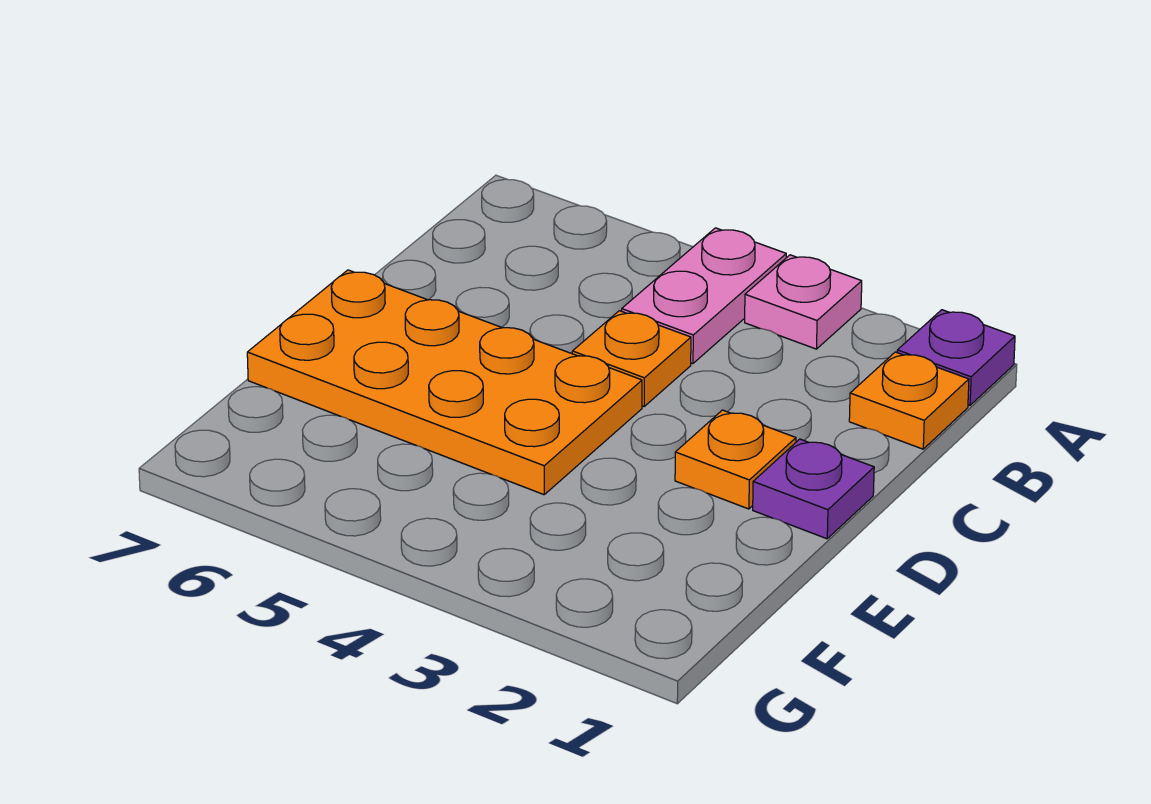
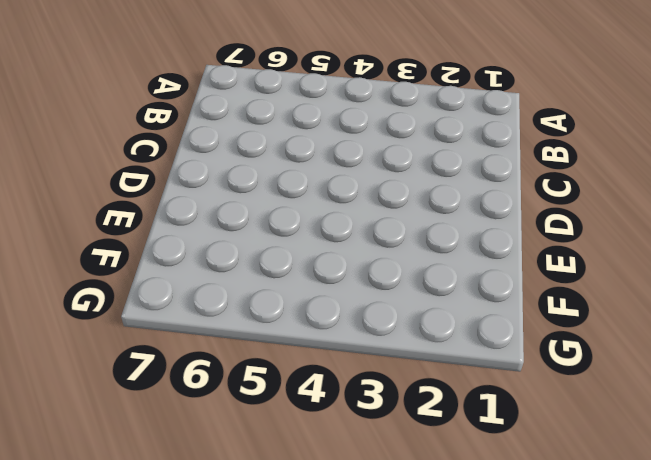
none -> purple plate A1 level 1
none -> pink plate A3 level 1

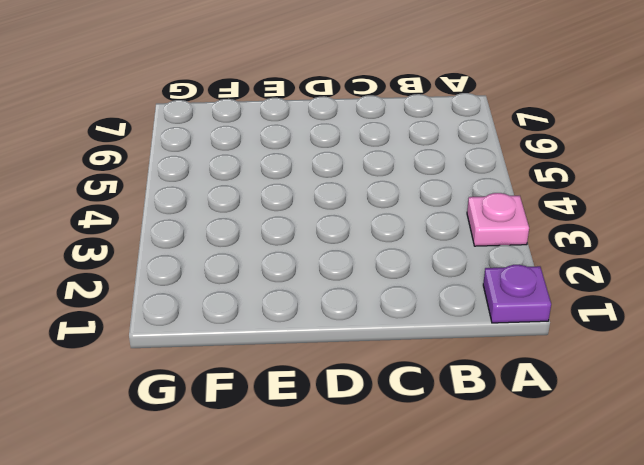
none -> pink plate A4:B4 level 1
none -> orange plate B1 level 1

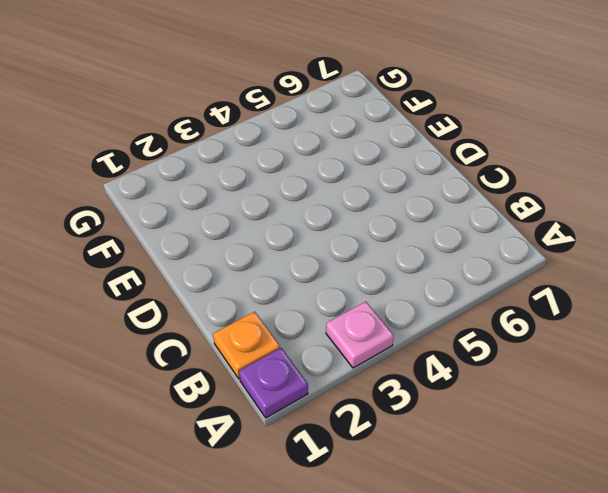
none -> pink plate A4:B4 level 1
none -> orange plate C4 level 1

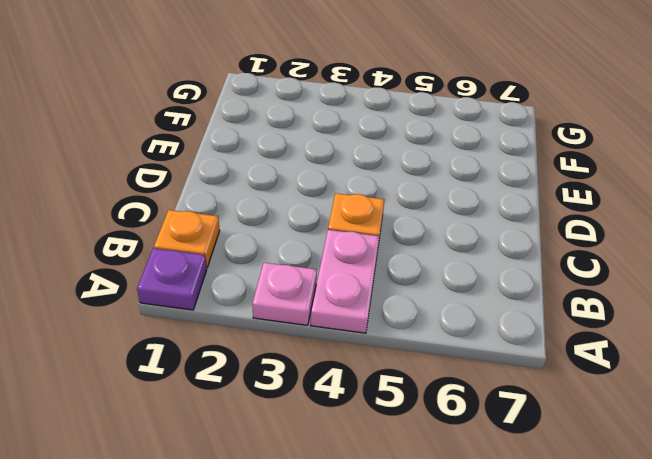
none -> purple plate D1 level 1
none -> orange plate D2 level 1

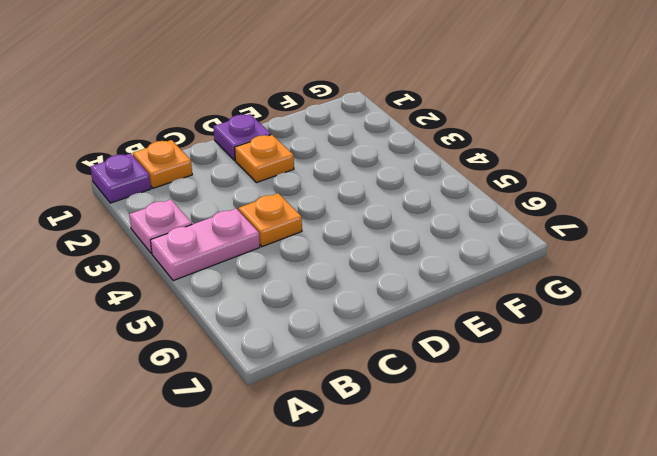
none -> orange plate D4:E7 level 1

